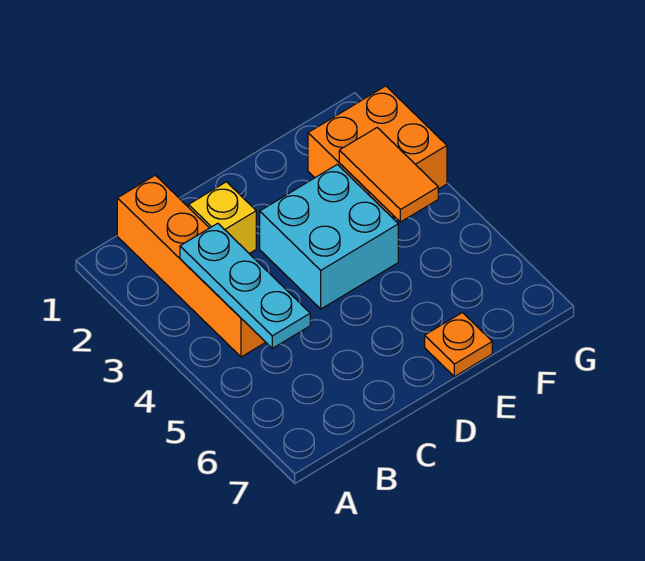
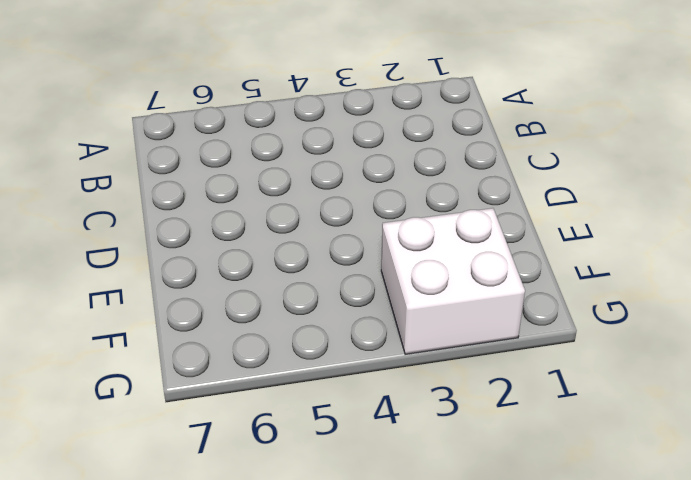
white brick F2:G3 level 1 -> orange brick F2:G3 level 1
none -> orange brick B1:B4 level 1
none -> yellow brick C2 level 1

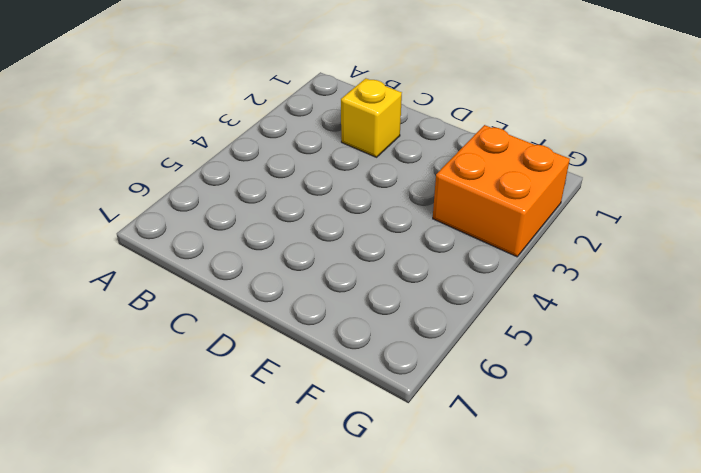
none -> orange brick B1:B4 level 1
none -> cyan brick D3:E4 level 1

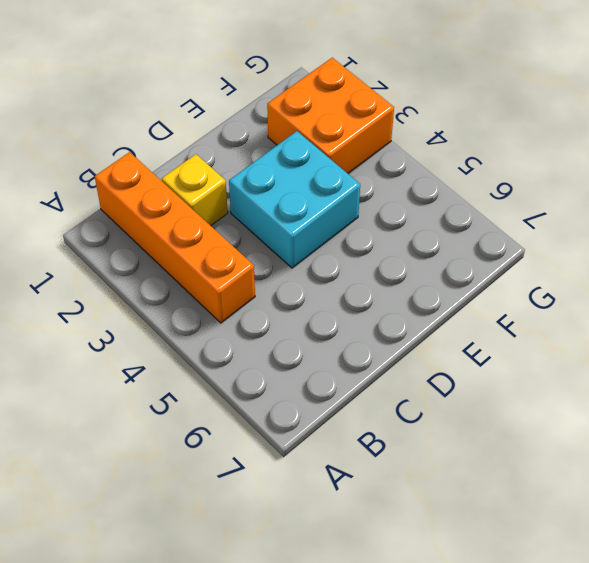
none -> orange plate E7 level 1
none -> cyan plate B3:B5 level 2

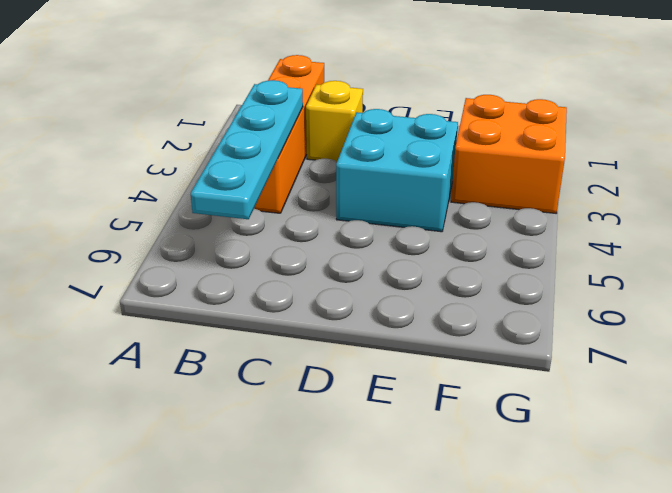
cyan plate B3:B6 level 2 -> cyan plate B3:B5 level 2
none -> orange plate E7 level 1
none -> orange tile F3:F4 level 2

